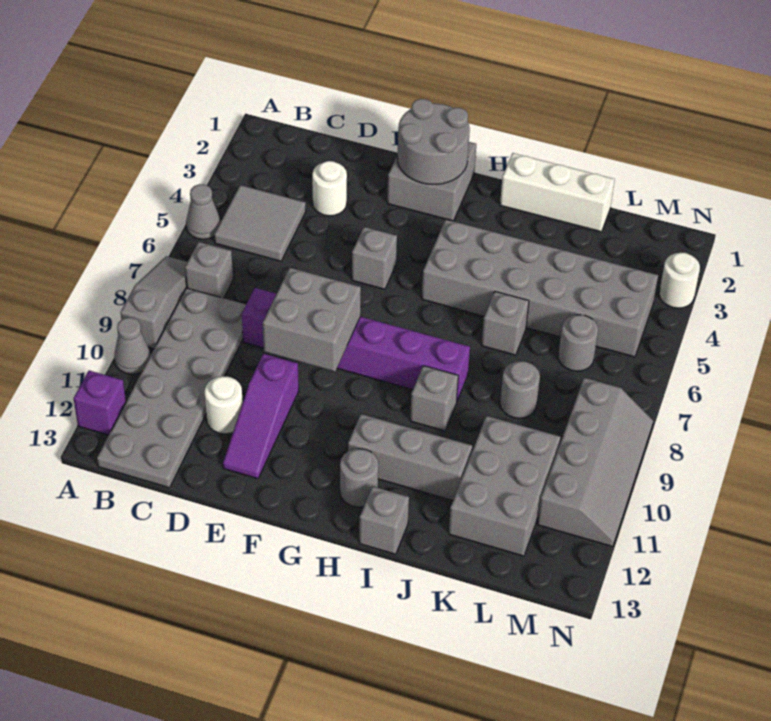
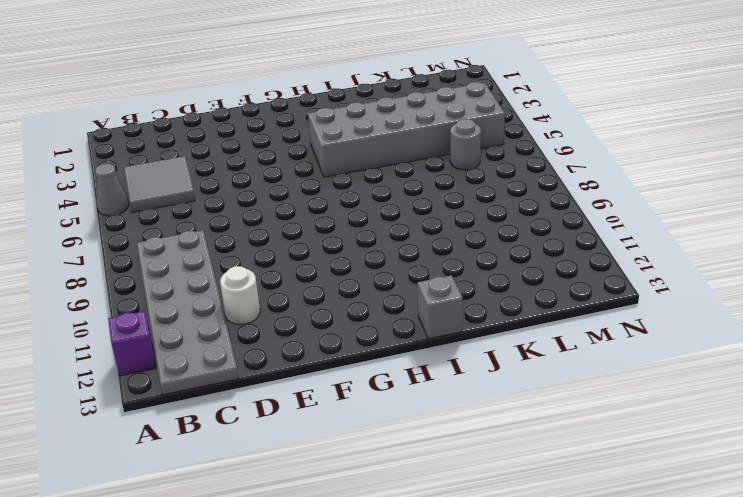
none -> grey slope A7:A9 level 1 top 9
none -> grey cone A10 level 1
none -> grey brick B7 level 1

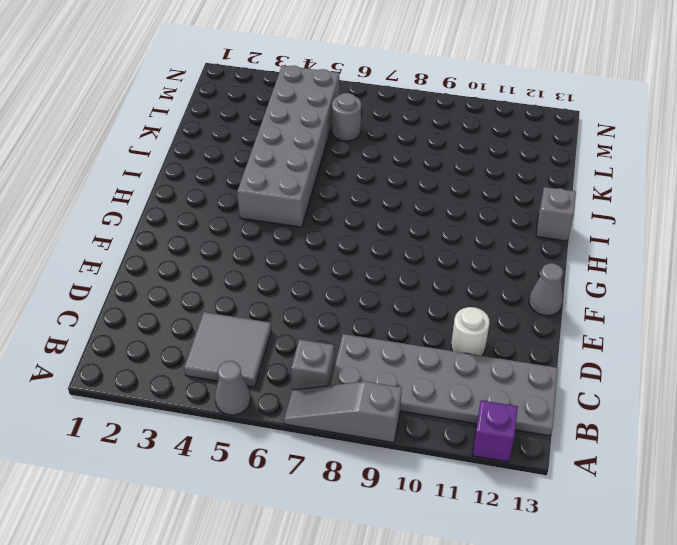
grey cone F13 level 1 -> grey cone A10 level 1
none -> white round brick D3 level 1
none -> purple brick D8:I8 level 1
none -> purple slope E10:E12 level 1 top 10

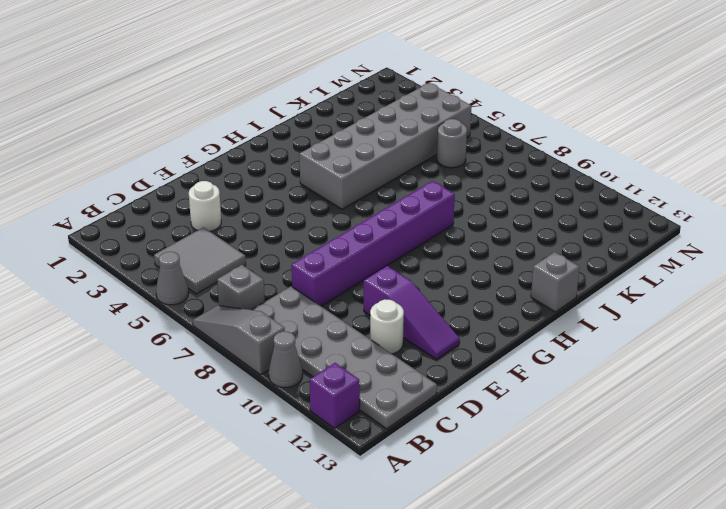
none -> grey brick F1:G2 level 1
none -> grey brick F5 level 1
none -> grey brick H11:J11 level 1

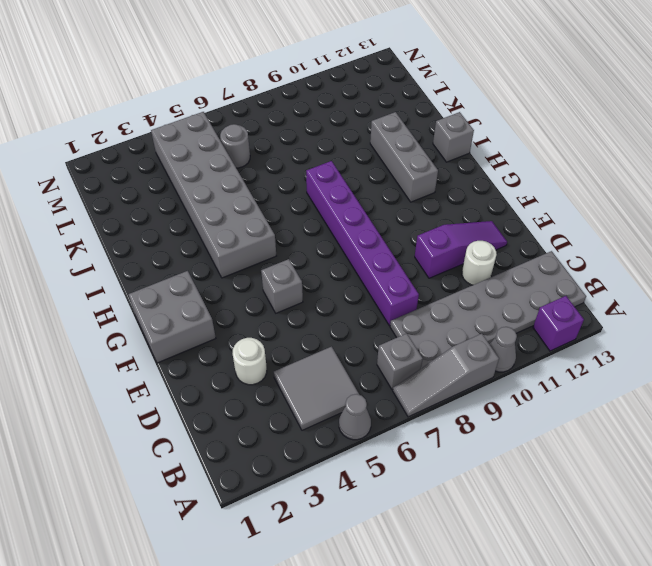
none -> grey round brick H12 level 1
none -> white brick I1:K1 level 1
none -> grey brick I9 level 1

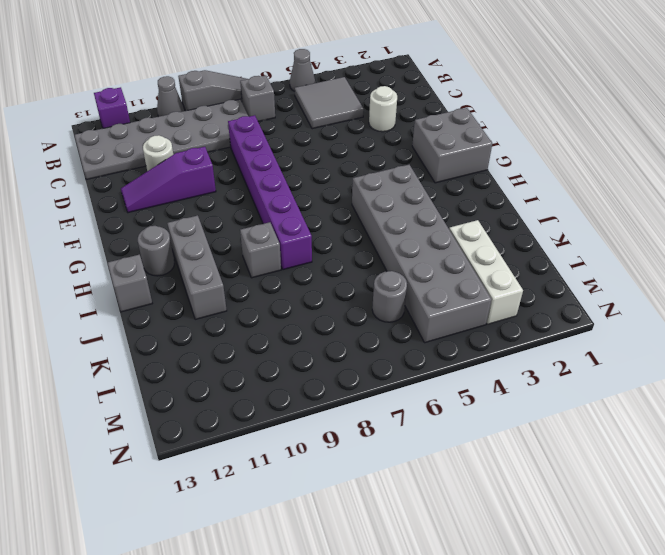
white brick K3:M3 level 1 -> white brick I1:K1 level 1
none -> grey brick F5 level 1
none -> grey brick J6 level 1
none -> grey round brick K8 level 1

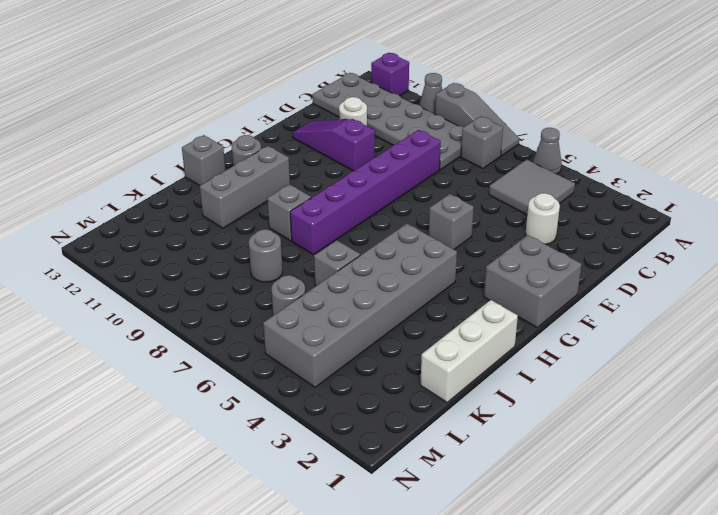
none -> grey brick K10:L12 level 1
none -> grey slope M8:N11 level 1 top M
none -> white round brick N3 level 1

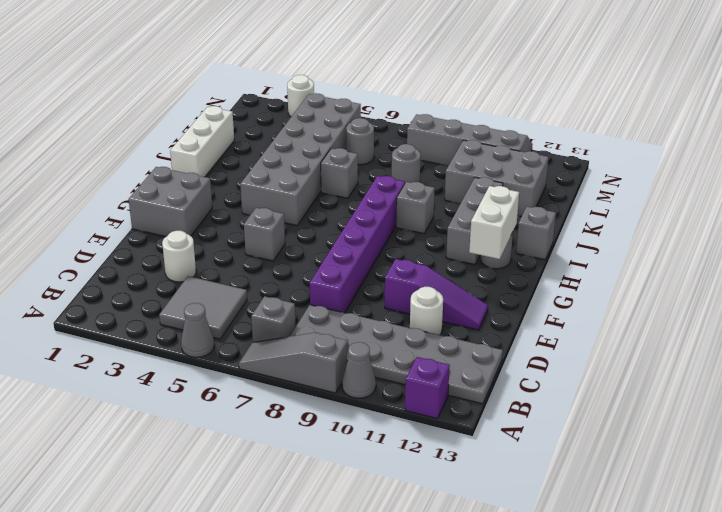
white brick G12:H12 level 2 -> none
none -> grey brick E8:F9 level 2
none -> grey round brick F1:G2 level 2

